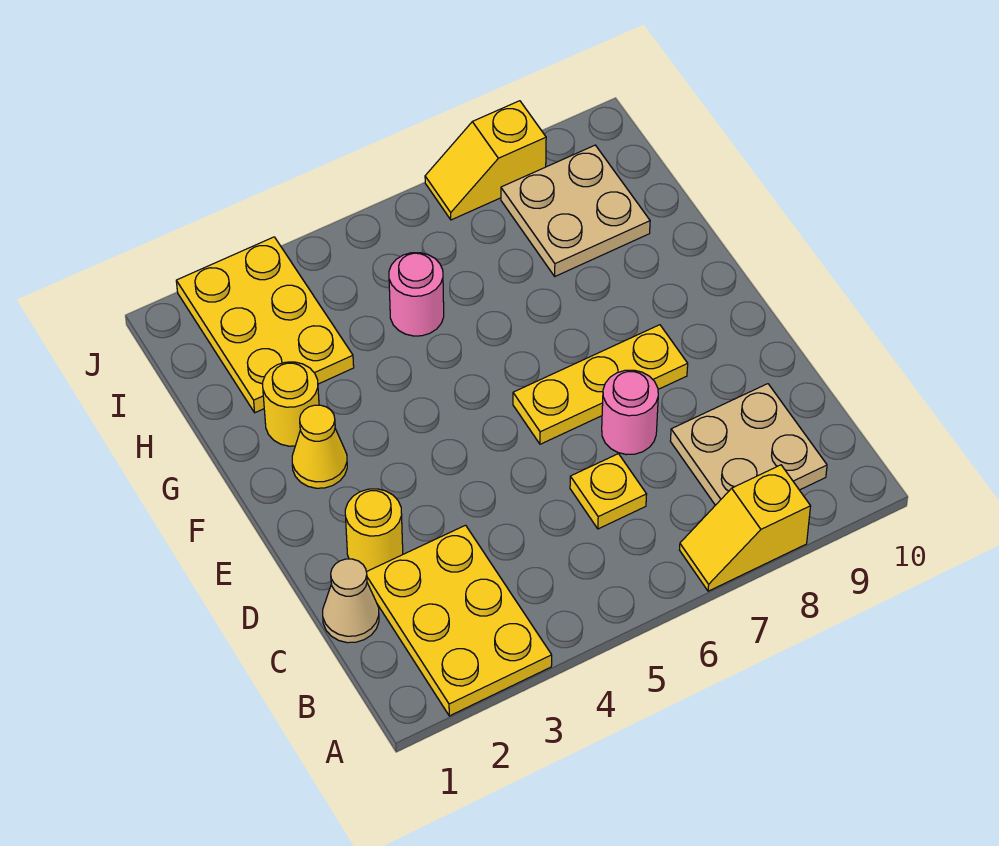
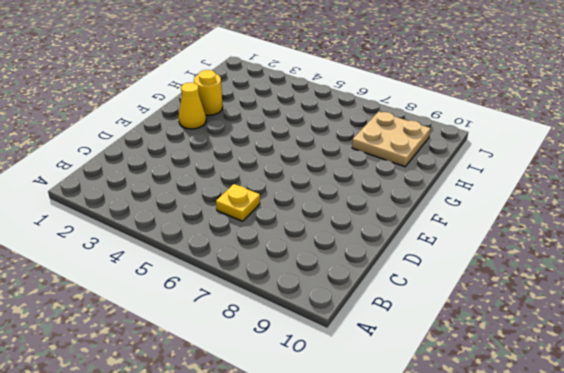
none -> yellow plate A2:C3 level 1
none -> yellow slope A7:A8 level 1 top 8
none -> tan plate B8:C9 level 1

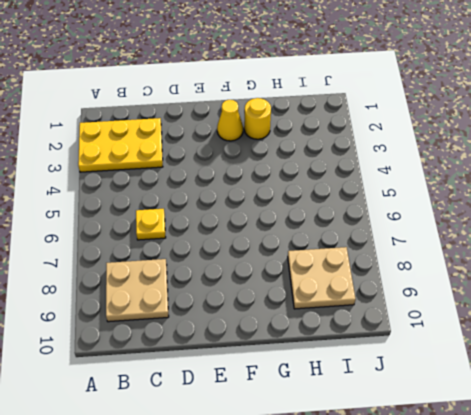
none -> yellow slope A7:A8 level 1 top 8
none -> tan cone C1 level 1
none -> yellow round brick D2 level 1

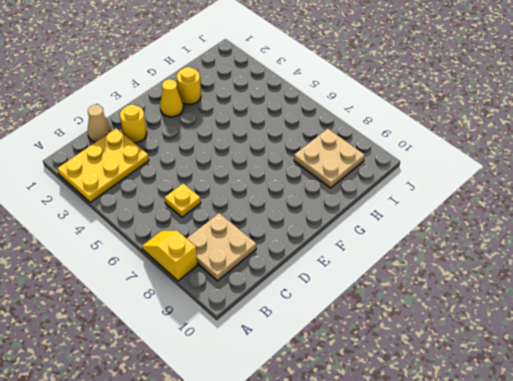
none -> pink round brick D7 level 1
none -> yellow plate E6:E8 level 1
none -> yellow plate H2:J3 level 1

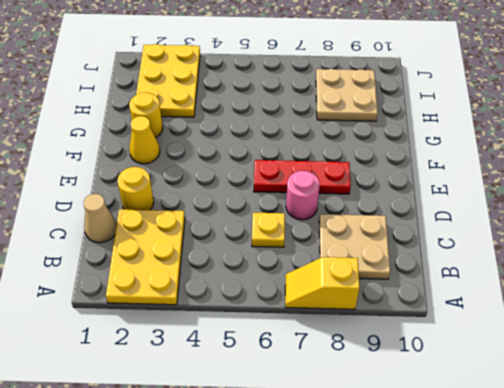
red plate E6:E8 level 1 -> yellow plate E6:E8 level 1
none -> pink round brick H5 level 1
none -> yellow slope J7:J8 level 1 top 8

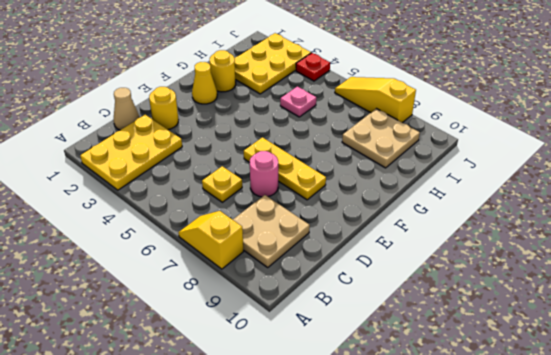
pink plate H5 level 1 -> pink round brick H5 level 1
red plate J4 level 1 -> none
yellow slope J6:J8 level 1 top 8 -> yellow slope J7:J8 level 1 top 8

